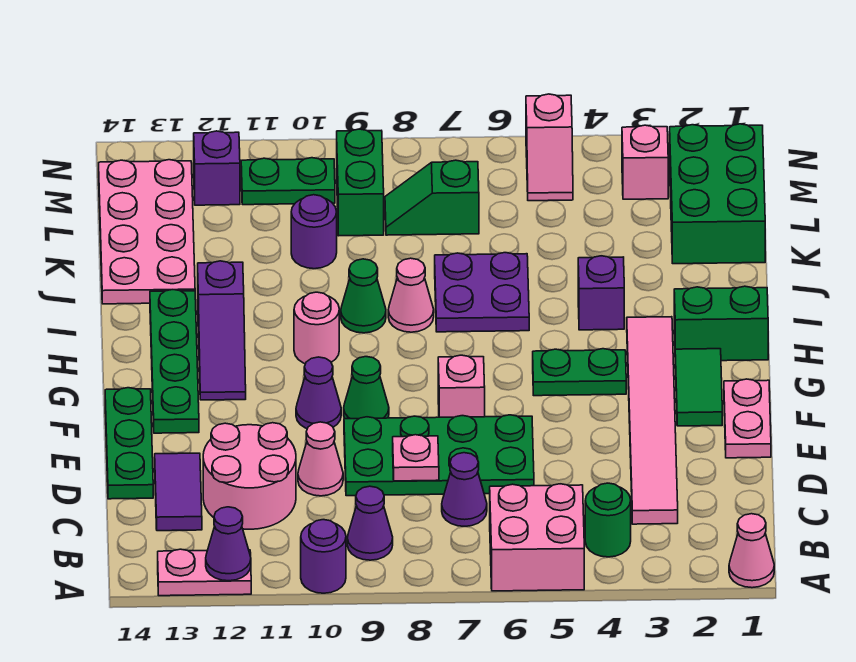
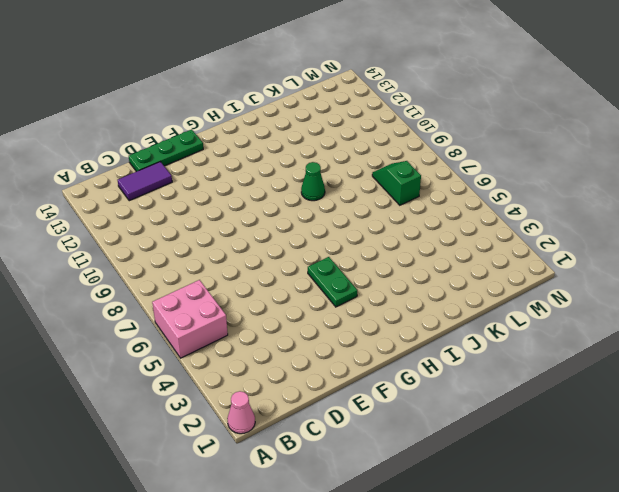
none -> purple round brick A10 level 1
none -> pink plate A12:A13 level 1
none -> green round brick B4 level 1
none -> purple cone B9 level 1

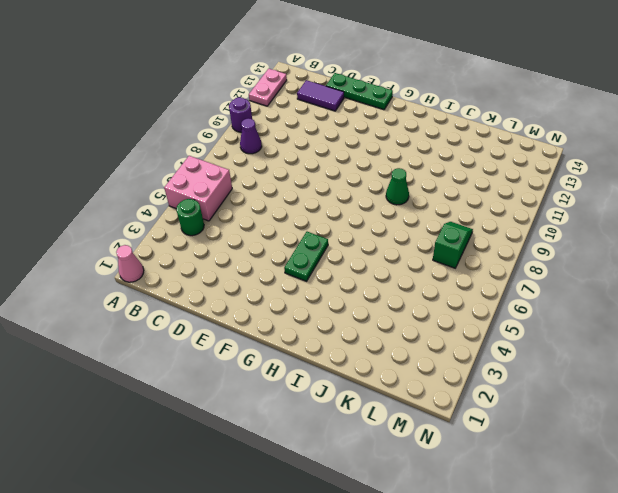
none -> pink tile C3:H3 level 1
none -> purple cone C7 level 1
none -> pink round brick C11:D12 level 1
none -> green plate D6:E9 level 1

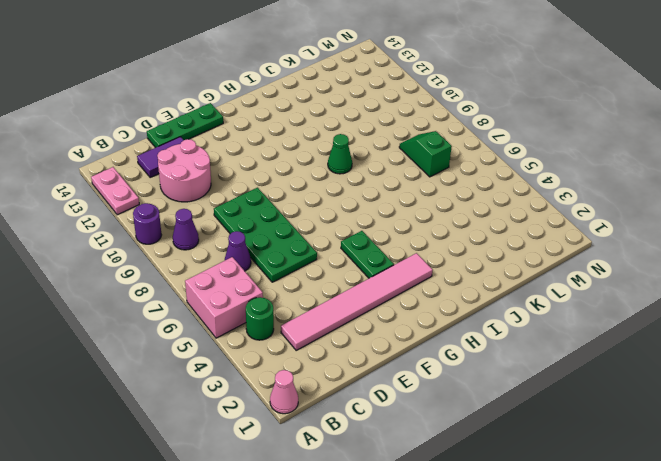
none -> pink cone D10 level 1
none -> pink plate E1:F1 level 1
none -> green tile F2:G2 level 1
none -> pink brick F7 level 1

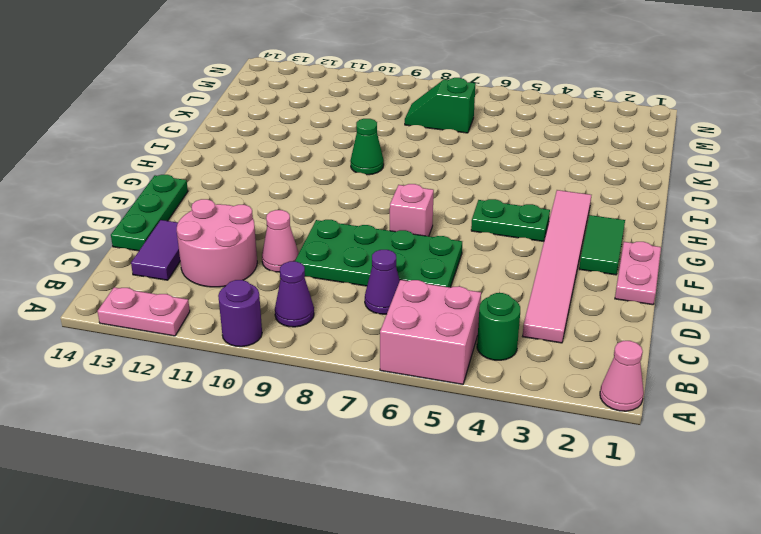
none -> green cone F9 level 1
none -> purple cone F10 level 1
none -> green plate F13:I13 level 1
none -> purple slope G12:I12 level 1 top I

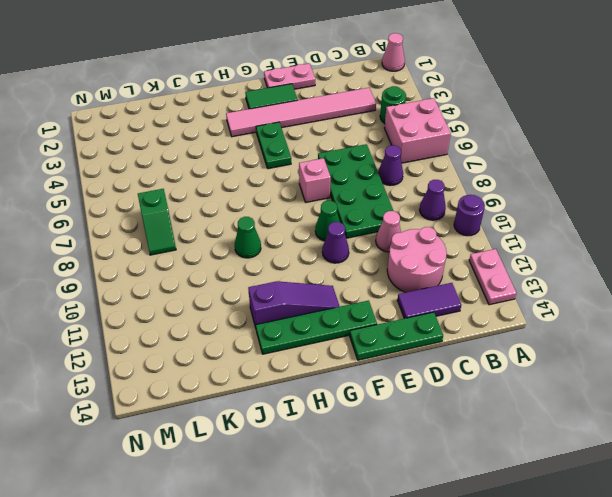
none -> green brick H1:H2 level 1
none -> pink round brick H10 level 1
none -> purple brick I4 level 1
none -> purple plate I6:J7 level 1

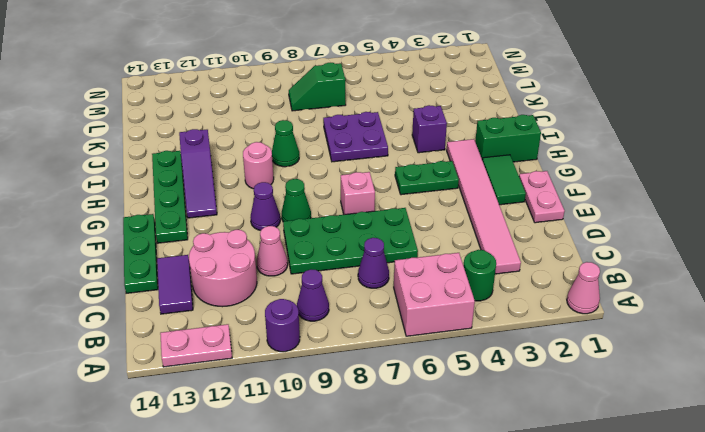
none -> pink cone I8 level 1
none -> pink plate J13:M14 level 1
none -> green brick K1:M2 level 1
none -> purple round brick K10 level 1

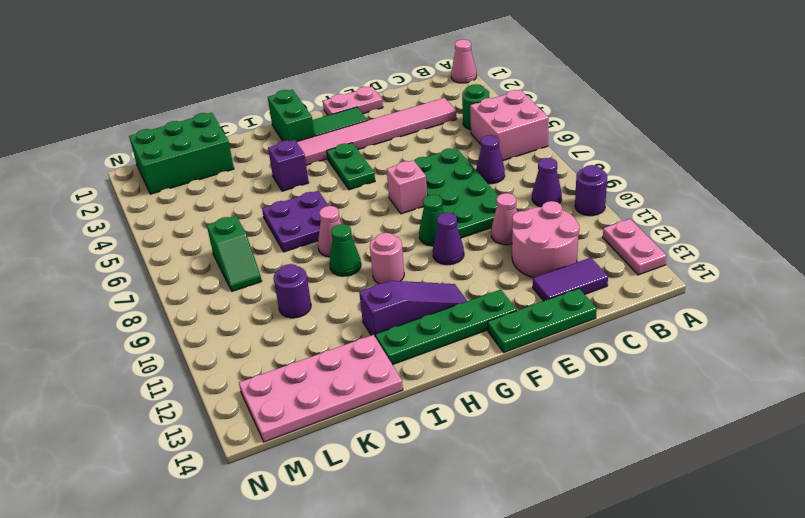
none -> green brick L9:M9 level 1
none -> pink brick M3 level 1
none -> pink slope M5:N5 level 1 top N
none -> green plate M10:M11 level 1

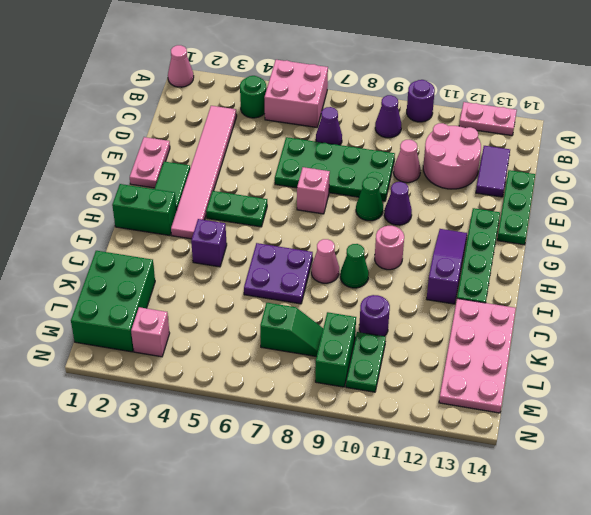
green plate L10:M10 level 1 -> green plate M10:M11 level 1
none -> pink slope M5:N5 level 1 top N
none -> purple brick M12 level 1
none -> purple cone A12 level 2
none -> pink plate D8 level 2

